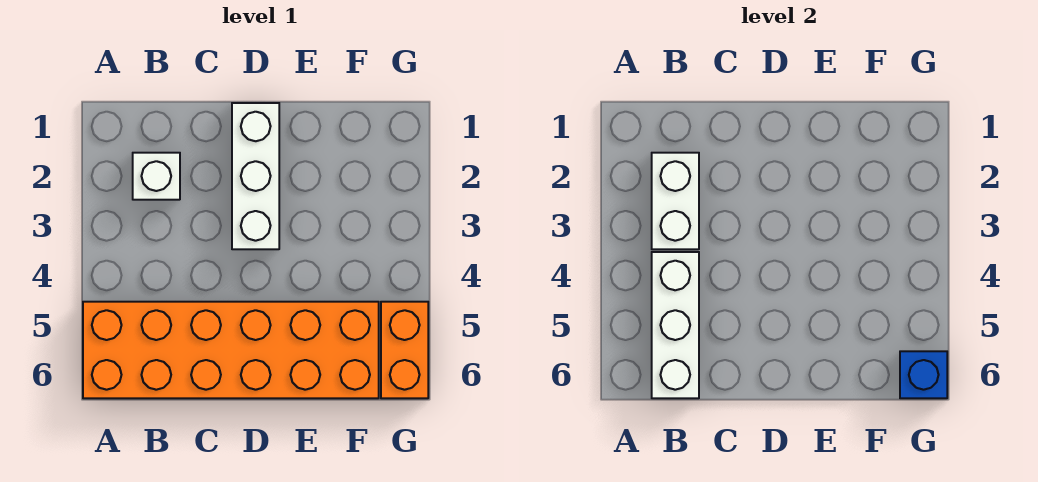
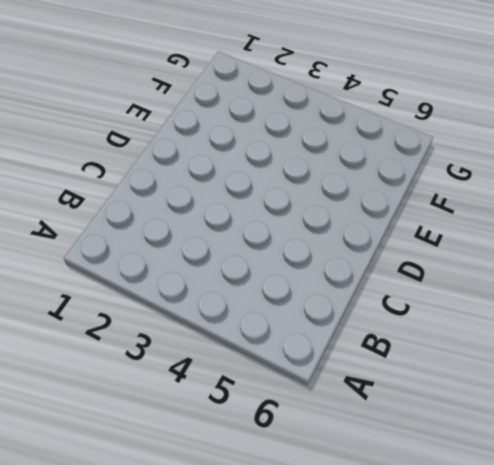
none -> orange brick A5:F6 level 1
none -> white brick B2 level 1

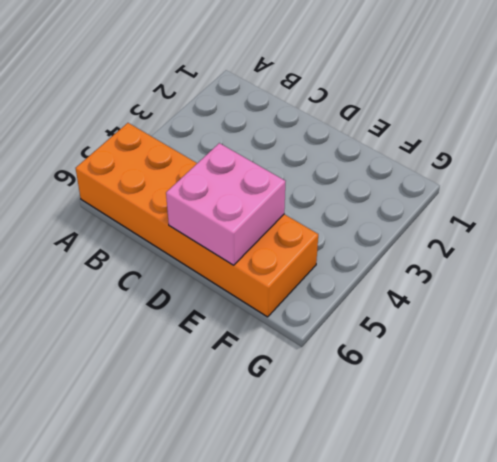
pink brick D5:E6 level 2 -> none
none -> white brick B2 level 1
none -> white brick D1:D3 level 1

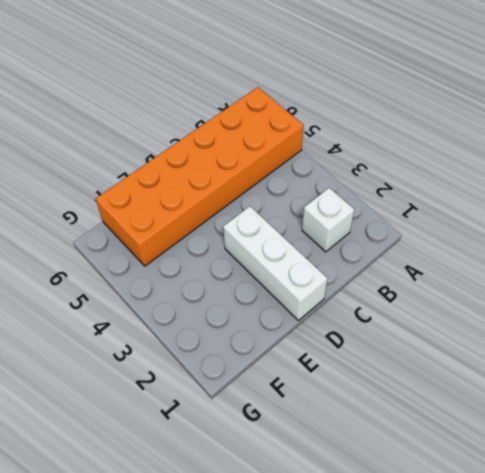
none -> orange brick G5:G6 level 1
none -> white brick B2:B3 level 2

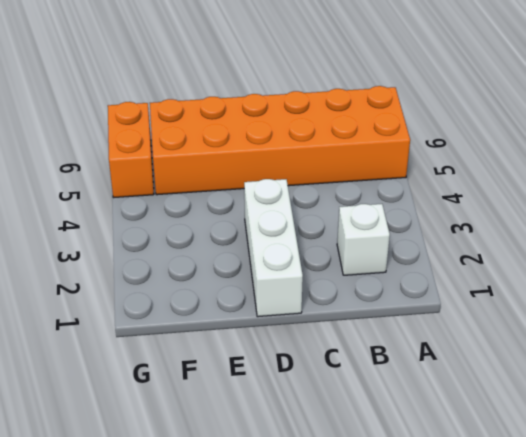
none -> white brick B2:B3 level 2
none -> white brick B4:B6 level 2

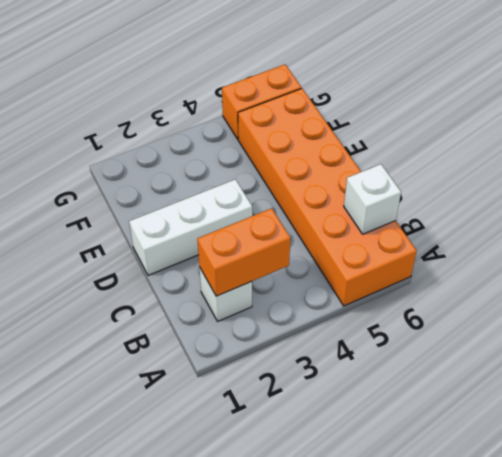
orange brick B2:B3 level 2 -> white brick B2:B3 level 2
white brick B6 level 2 -> white brick B4:B6 level 2
none -> blue brick G6 level 2

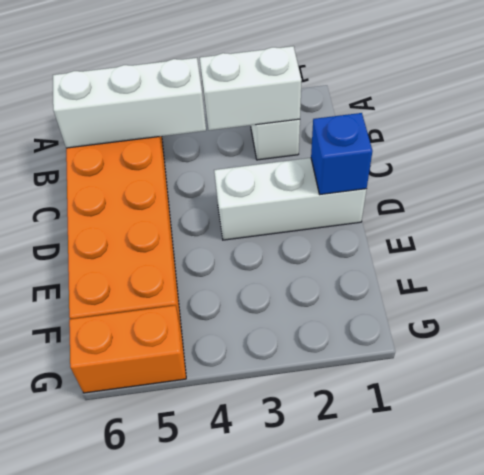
blue brick D1 level 2 -> blue brick G6 level 2

